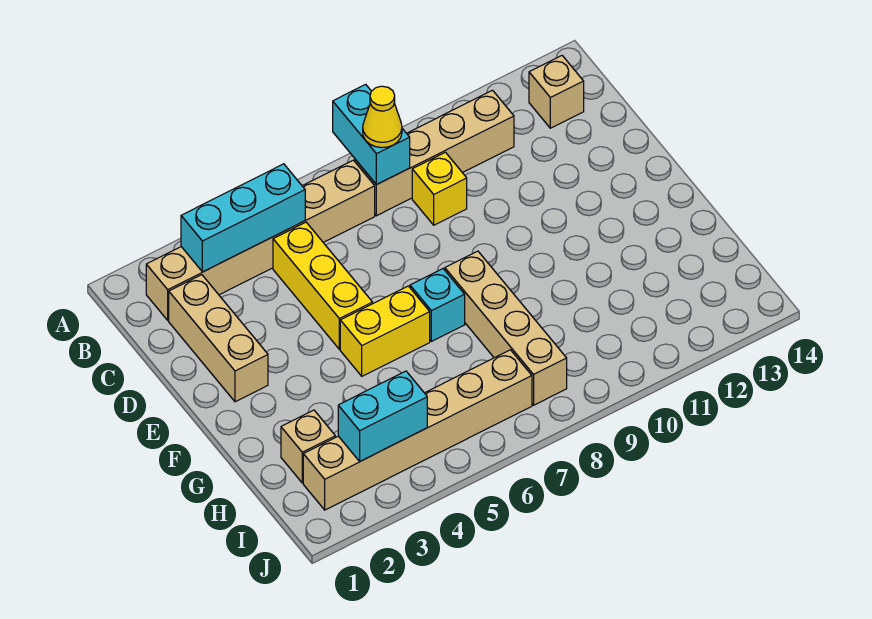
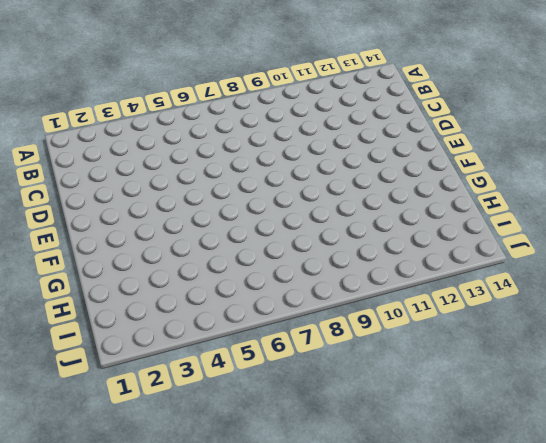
none -> tan brick B2:B7 level 1
none -> tan brick B8:B11 level 1
none -> tan brick B13 level 1

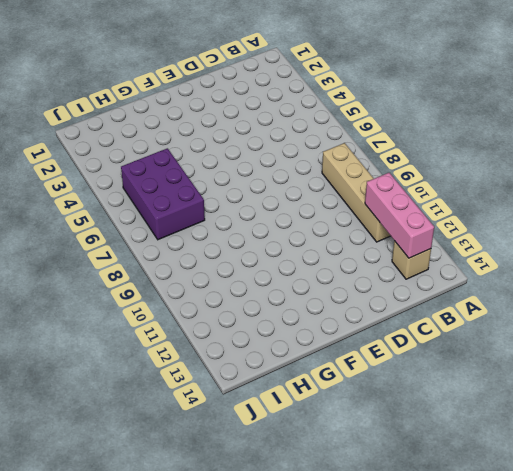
pink brick B11:B13 level 2 -> none
purple brick H5:I7 level 1 -> tan brick I2:I7 level 1
none -> tan brick B2:B7 level 1
none -> tan brick C2:E2 level 1
none -> yellow brick C5:E5 level 1

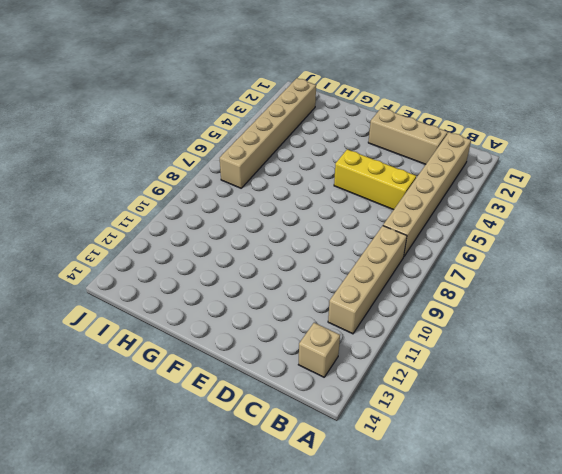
none -> yellow brick C9 level 1
none -> yellow brick F5:F6 level 1
none -> cyan brick F7 level 1

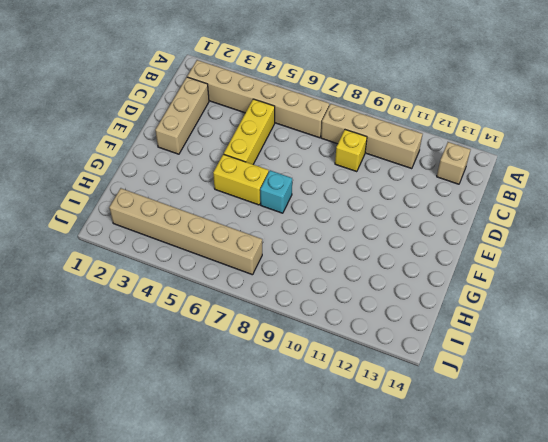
none -> tan brick F8:I8 level 1
none -> tan brick H2 level 1
none -> cyan brick A8:B8 level 2

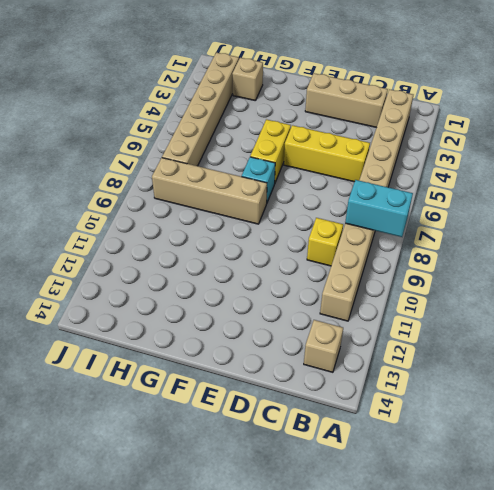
none -> cyan brick B3:B5 level 2
none -> cyan brick I3:I4 level 2
none -> yellow cone B8 level 3

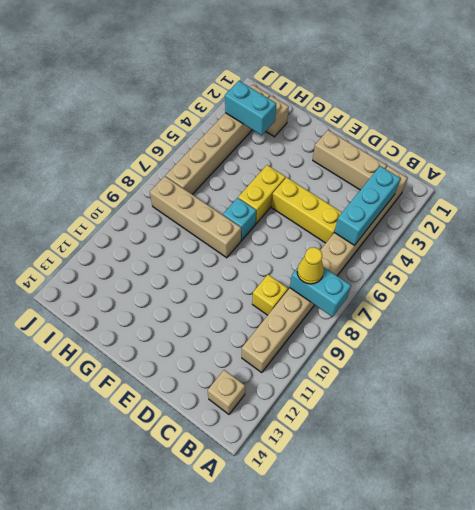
cyan brick H3:I3 level 2 -> cyan brick I3:I4 level 2

